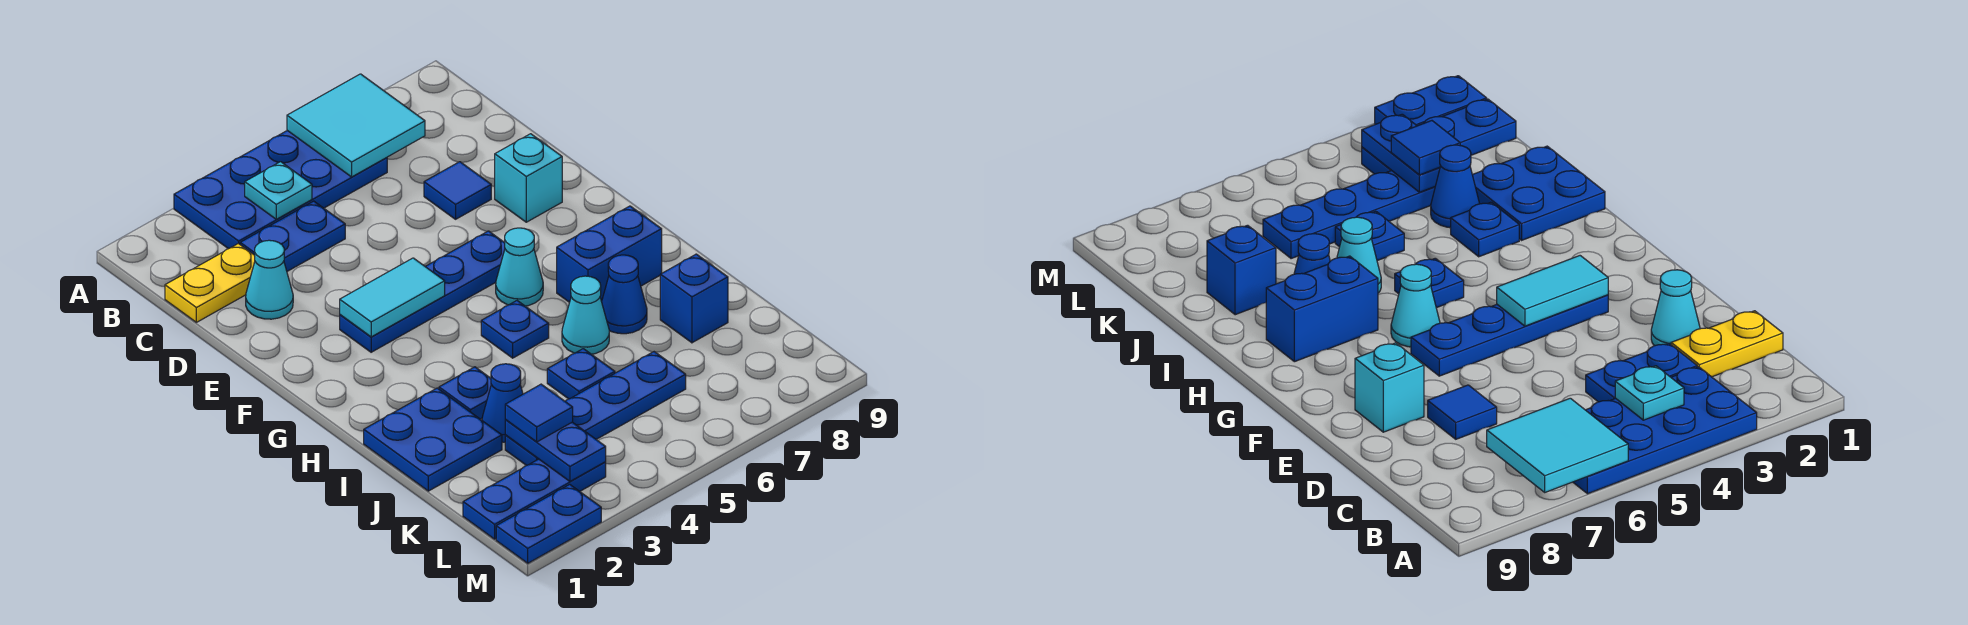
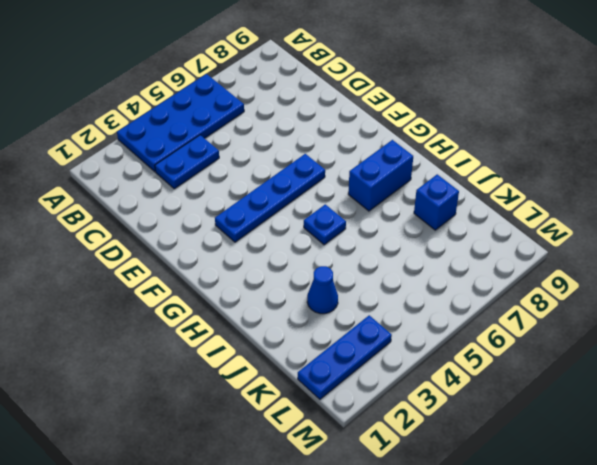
none -> yellow plate C1:C2 level 1
none -> cyan cone D2 level 1
none -> blue tile D7 level 1

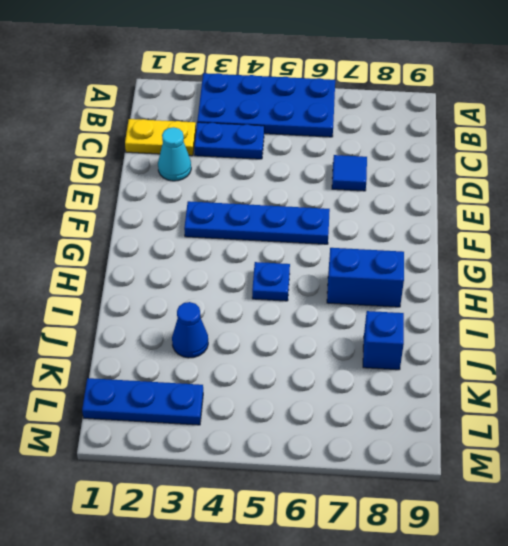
none -> cyan brick E8 level 1
none -> cyan cone G6 level 1
none -> blue plate I1:J2 level 1

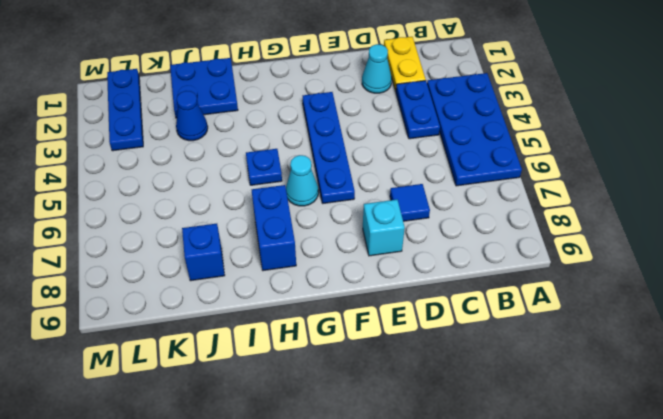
none -> blue plate I3 level 1
none -> cyan cone I6 level 1
none -> blue cone I7 level 1

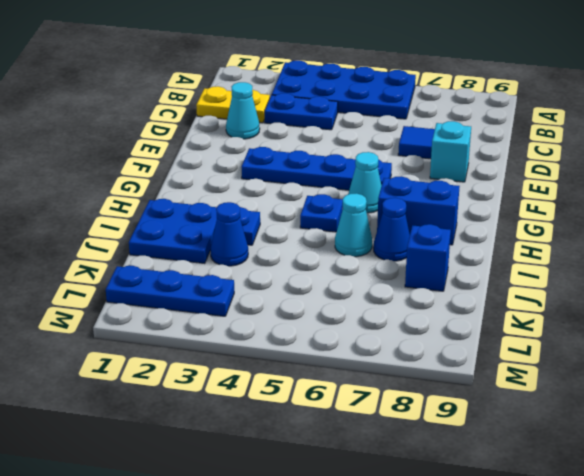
none -> blue plate J5 level 1
none -> blue plate K3:K6 level 1
none -> blue plate M1:M2 level 1

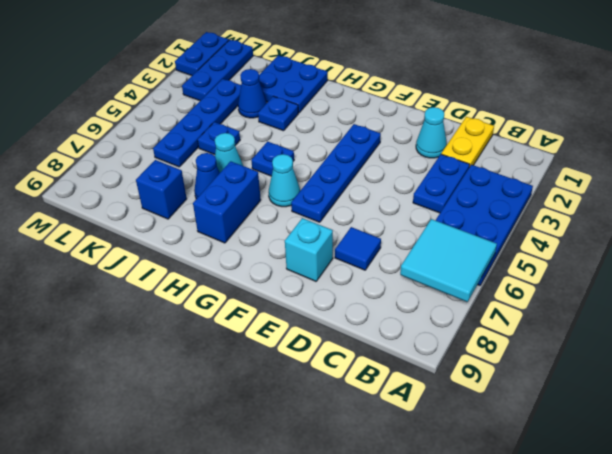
none -> cyan plate B4 level 2
none -> cyan tile F3:F4 level 2
none -> blue plate K3:L3 level 2

